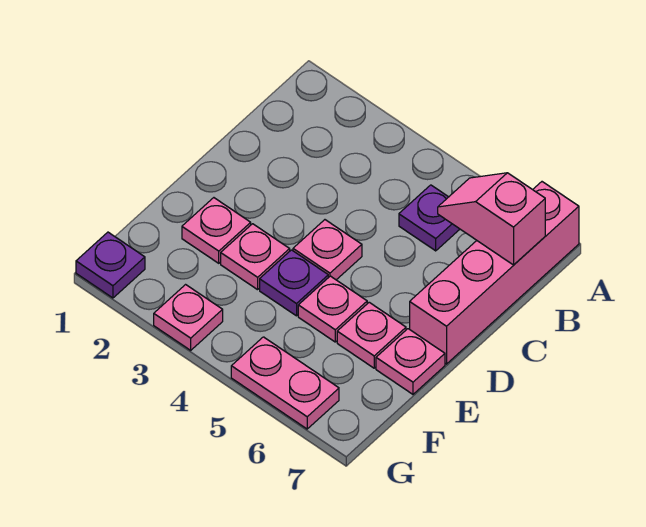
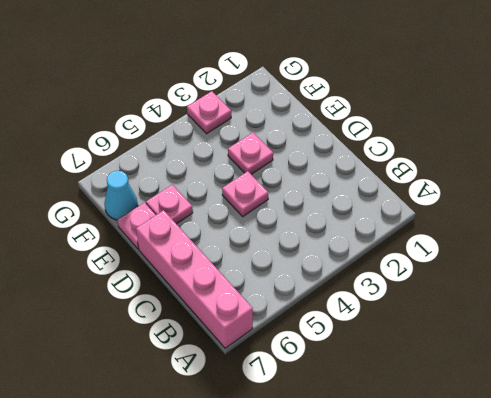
cyan cone F7 level 1 -> none
none -> purple plate B5 level 1
none -> pink plate E2 level 1
none -> purple plate E4 level 1

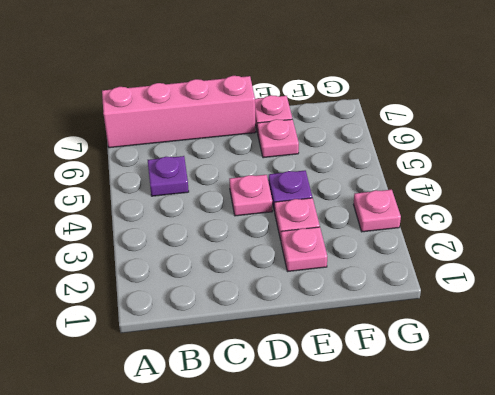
none -> pink plate E5 level 1
none -> purple plate G1 level 1
none -> pink plate G5:G6 level 1

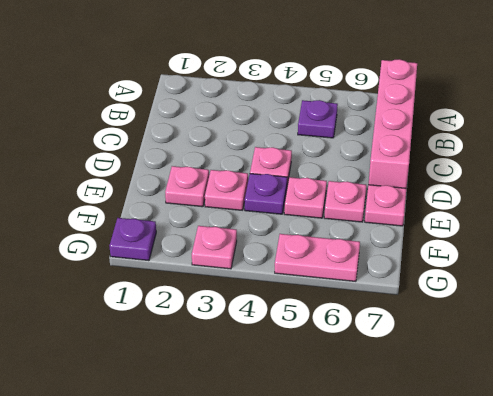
none -> pink slope B6:B7 level 2 top 7

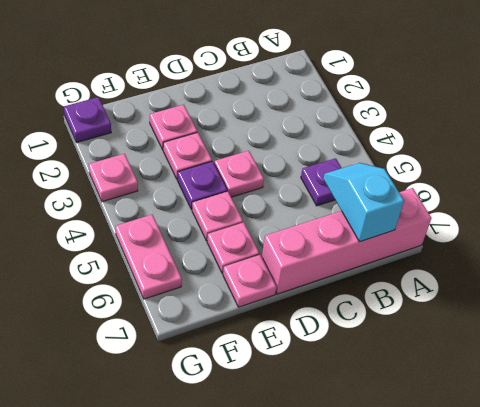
cyan slope B6:B7 level 2 top 7 -> pink slope B6:B7 level 2 top 7

